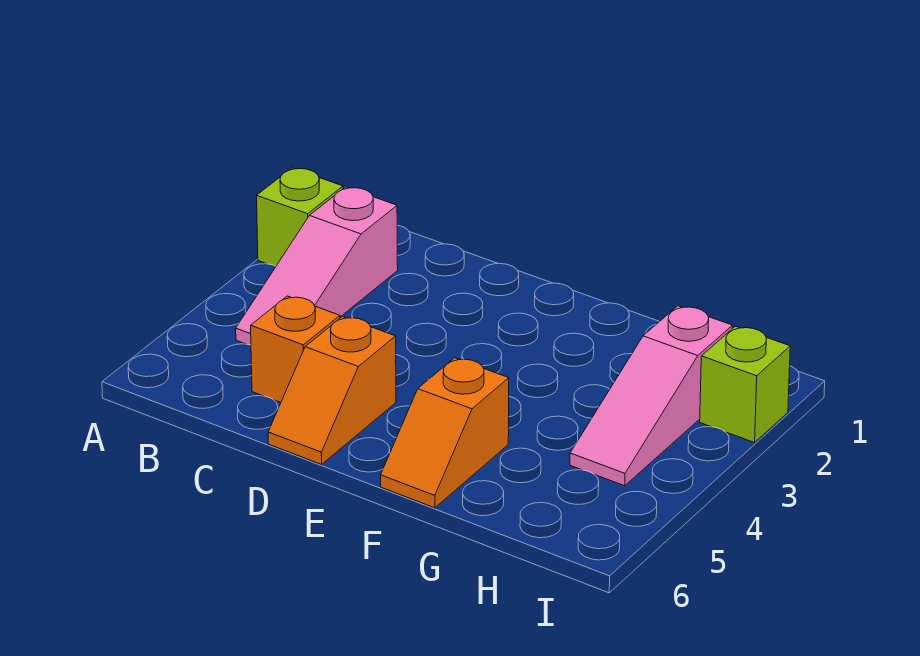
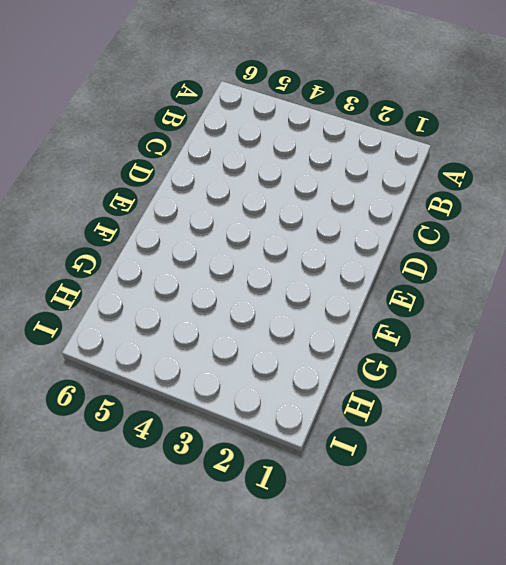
none -> lime brick A2 level 1
none -> pink slope B2:B4 level 1 top 2

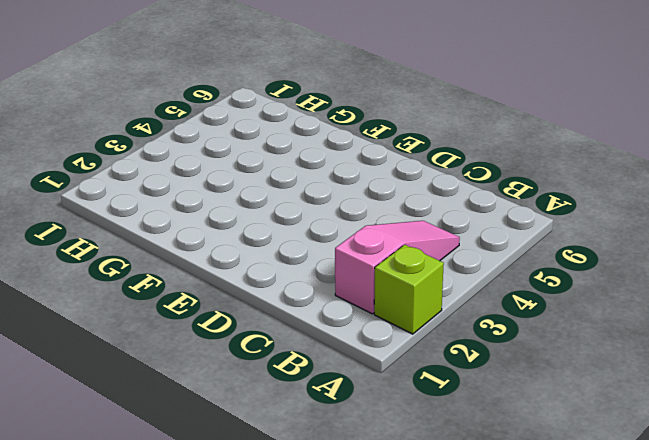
none -> orange brick C5 level 1
none -> orange slope D5:D6 level 1 top 5

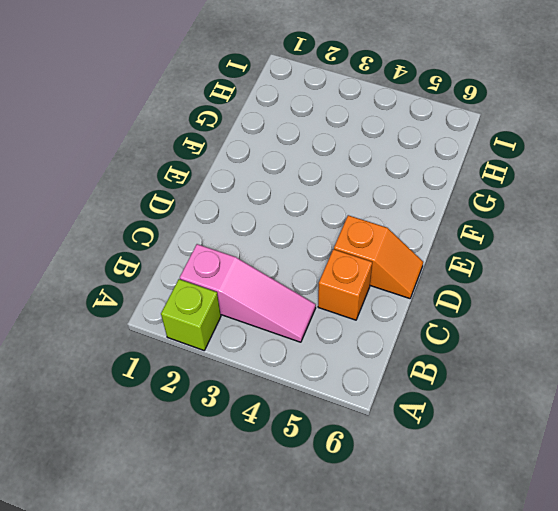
none -> orange slope F5:F6 level 1 top 5
none -> pink slope H2:H4 level 1 top 2

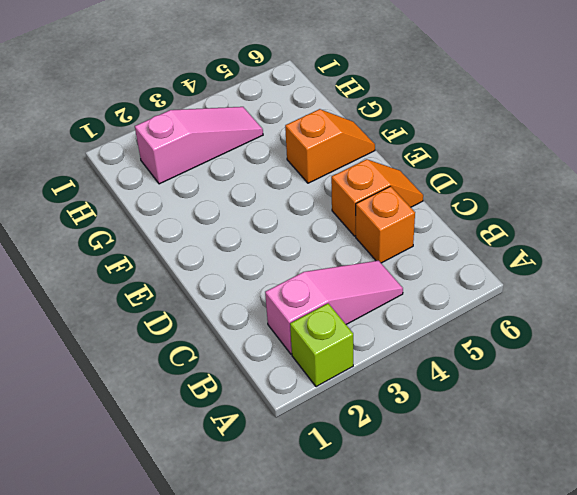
none -> lime brick I2 level 1

